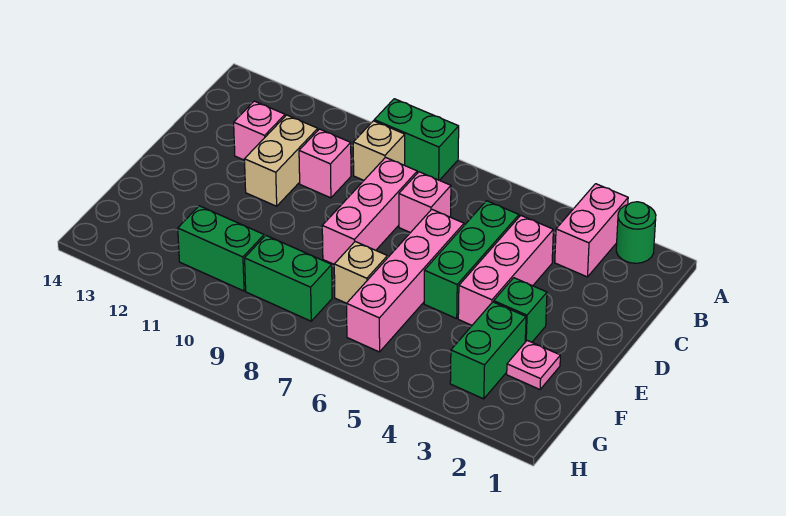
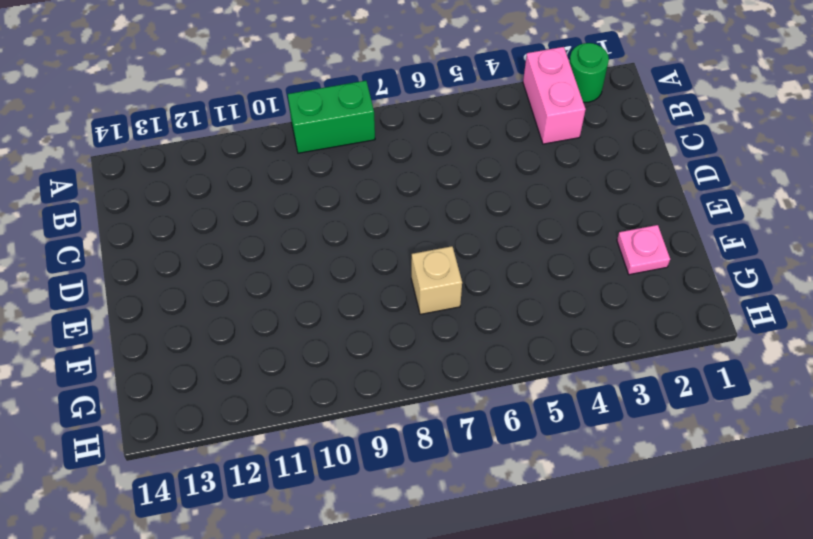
none -> tan brick B9 level 1
none -> pink brick C4:E4 level 1
none -> green brick C5:E5 level 1

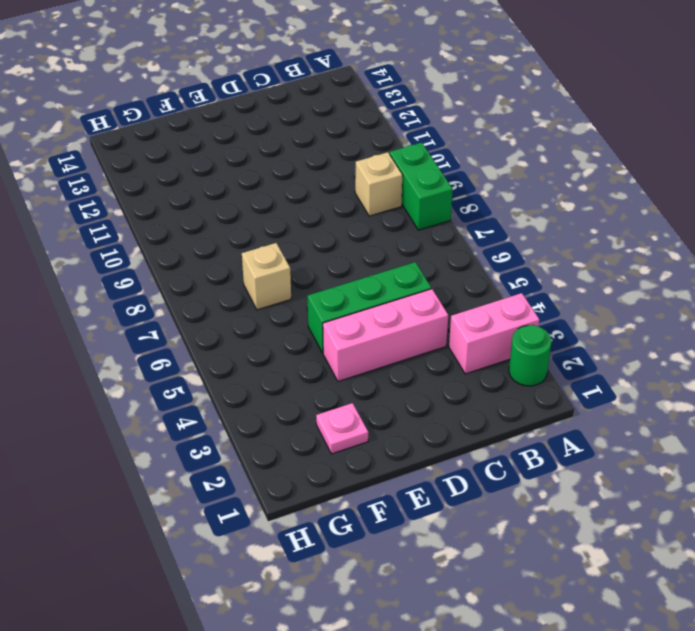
none -> pink brick C7 level 1
none -> pink brick C8:E8 level 1
none -> pink brick C10 level 1

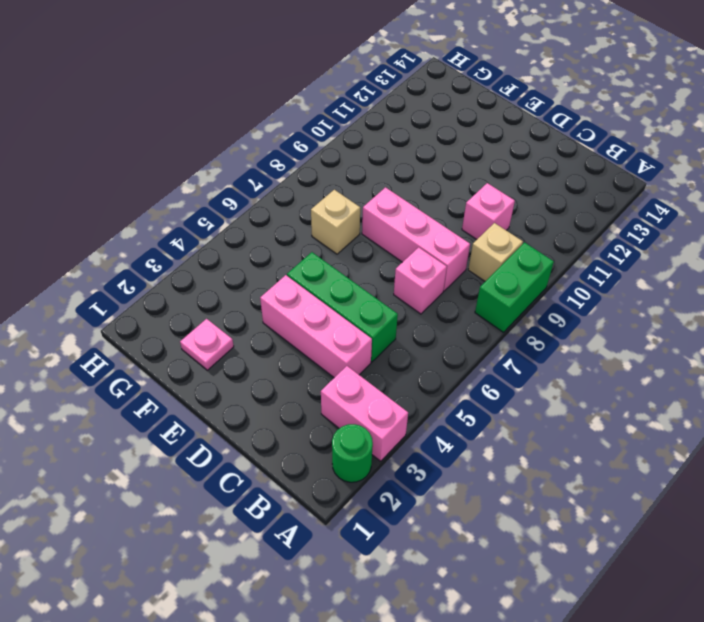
none -> tan brick C11:D11 level 1
none -> pink brick C12 level 1
none -> pink brick D6:G6 level 1

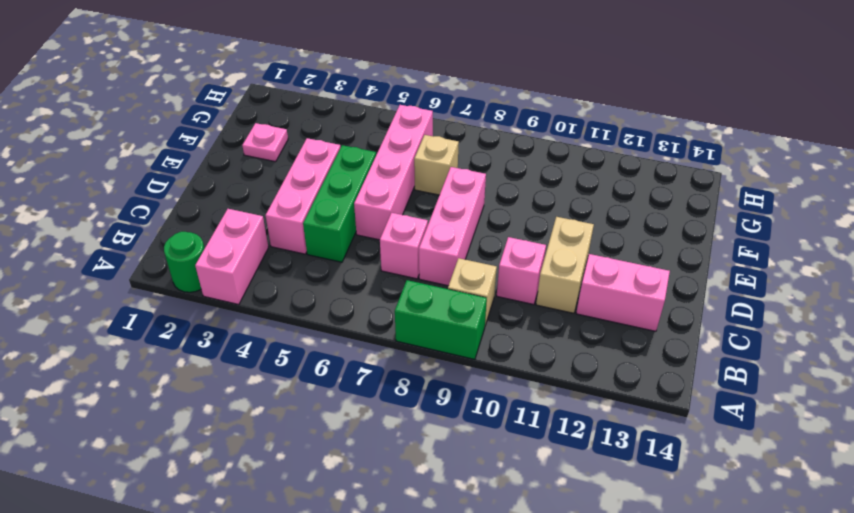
pink brick C12:C13 level 1 -> pink brick C12 level 1
none -> green brick E3 level 1
none -> green brick F3:G3 level 1
none -> green brick G8:G9 level 1

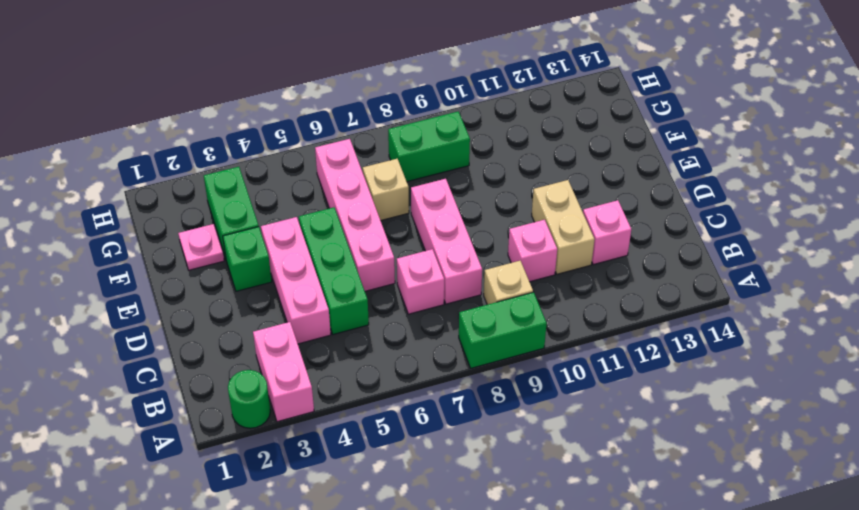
none -> green brick G10:G11 level 1

